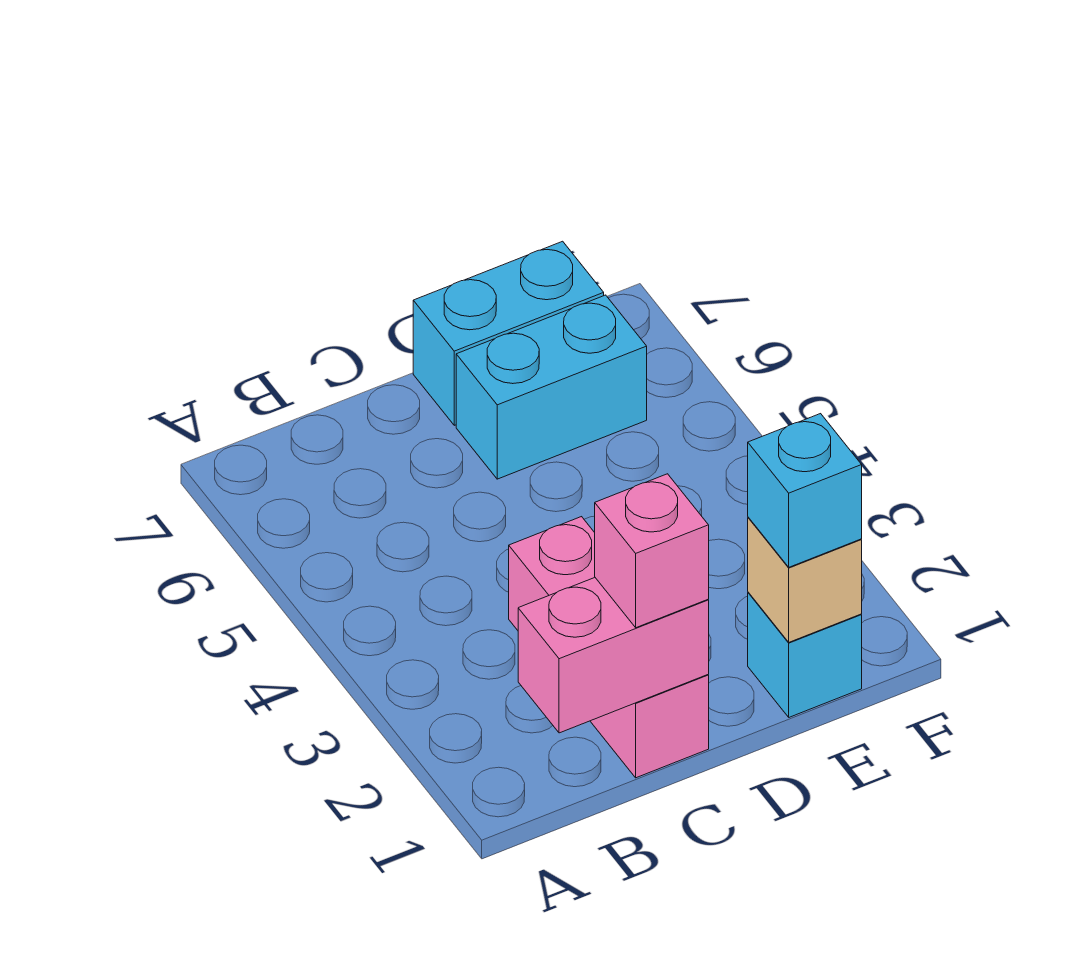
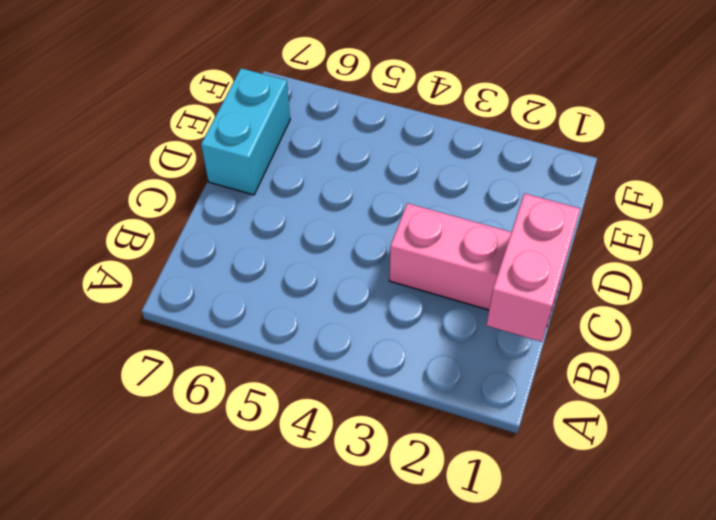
none -> cyan brick D6:E6 level 1
none -> cyan brick E1 level 1

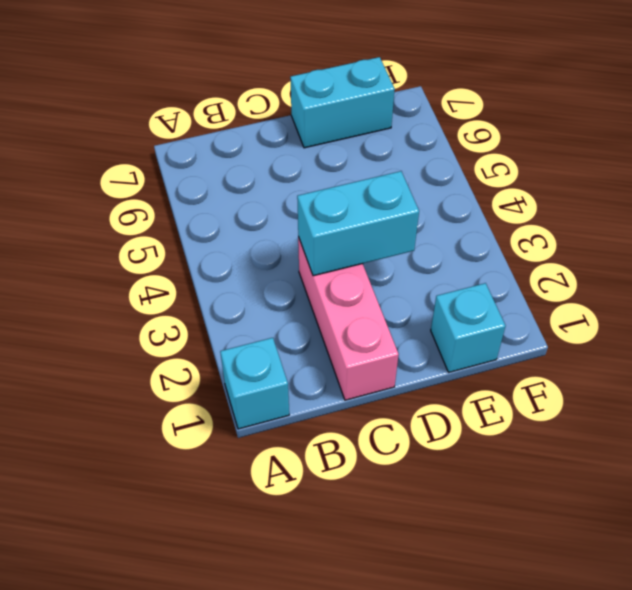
cyan brick A1 level 1 -> cyan brick E1 level 3
cyan brick C3:D3 level 2 -> cyan brick D6:E6 level 1
none -> pink brick B1:C1 level 2
none -> tan brick E1 level 2

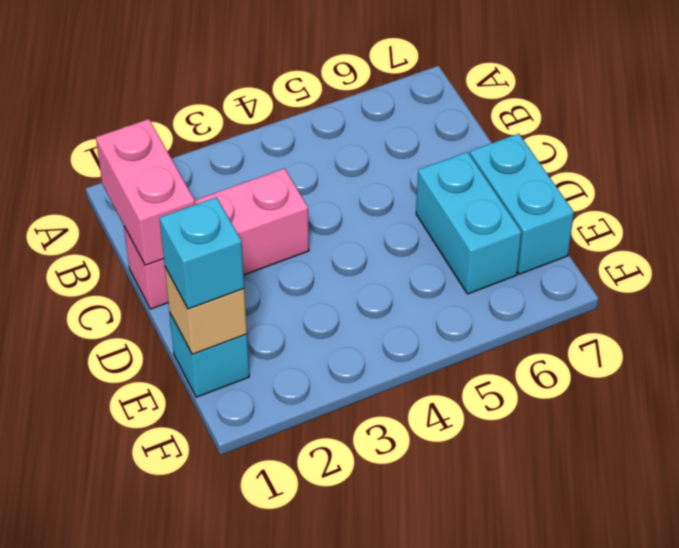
none -> pink brick C1 level 3

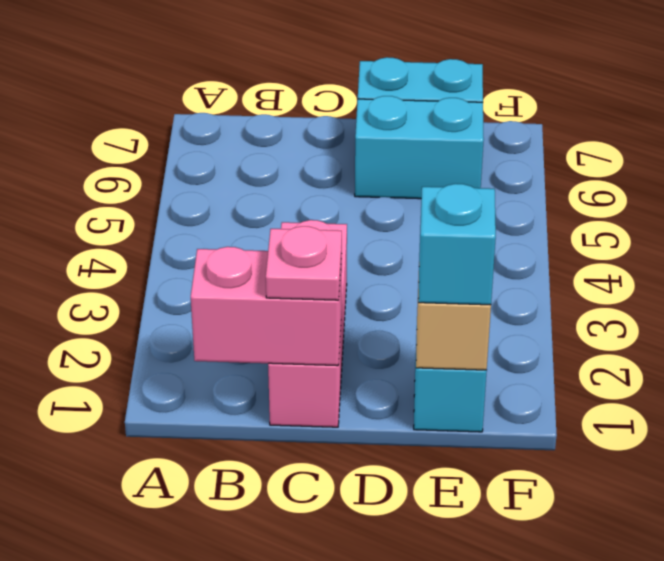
pink plate C1 level 3 -> pink brick C1 level 3

